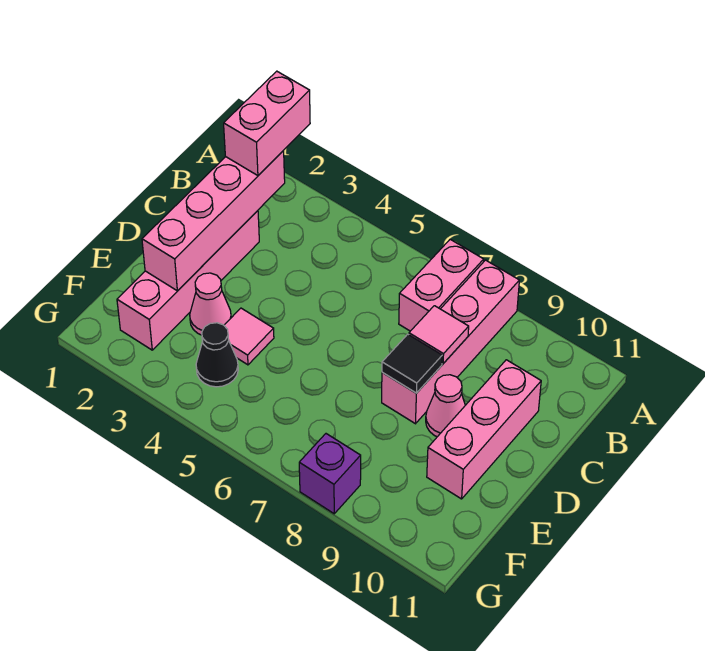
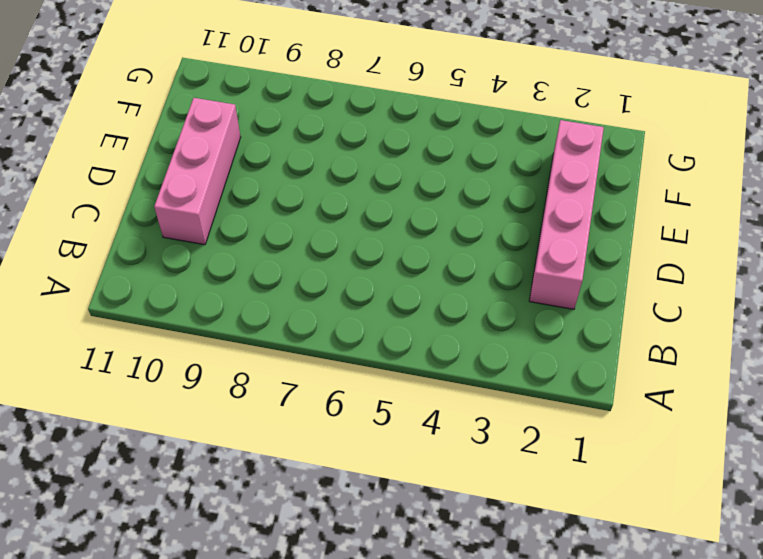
none -> pink brick A7:B7 level 1
none -> pink brick A8:D8 level 1
none -> pink cone D9 level 1

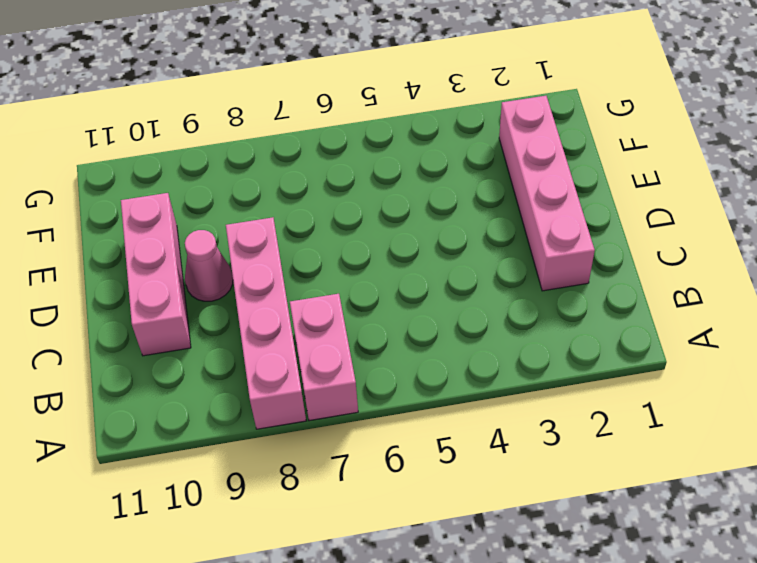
none -> pink cone E3 level 1
none -> pink tile E4 level 1
none -> black cone F4 level 1

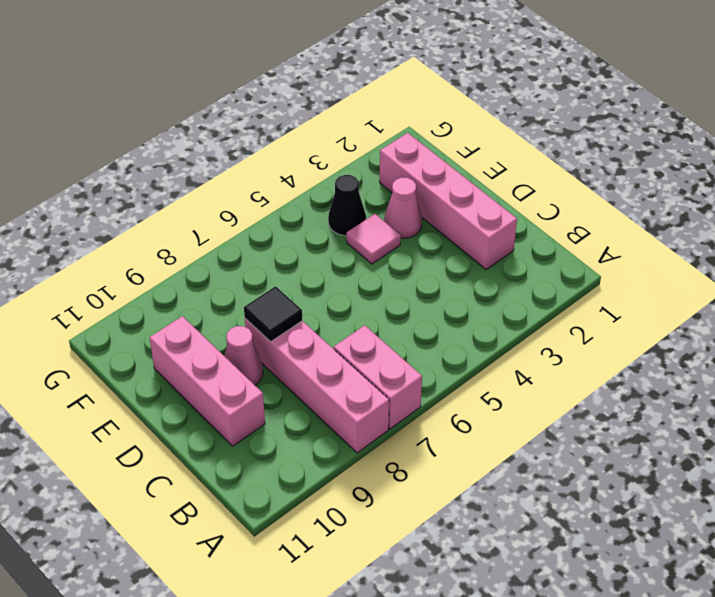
none -> purple brick G8 level 1
none -> pink brick B2:E2 level 2
none -> pink tile C8 level 2

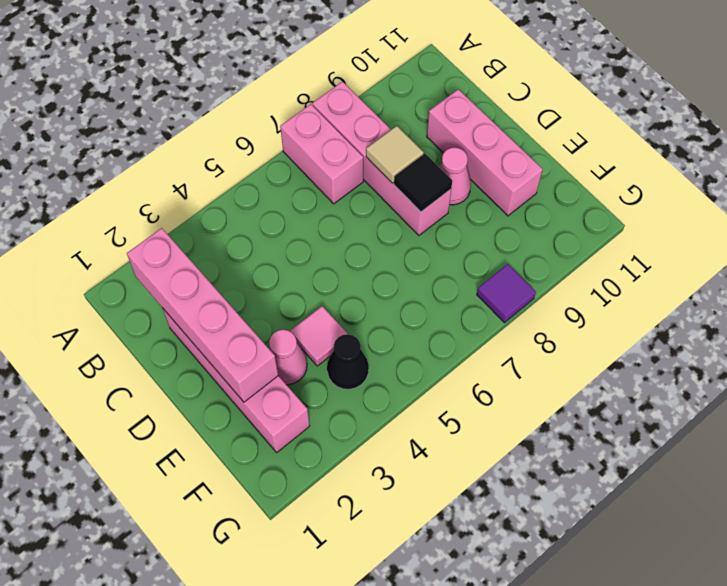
tan tile C8 level 2 -> pink tile C8 level 2
purple tile G8 level 1 -> purple brick G8 level 1
none -> pink brick A2:B2 level 3

